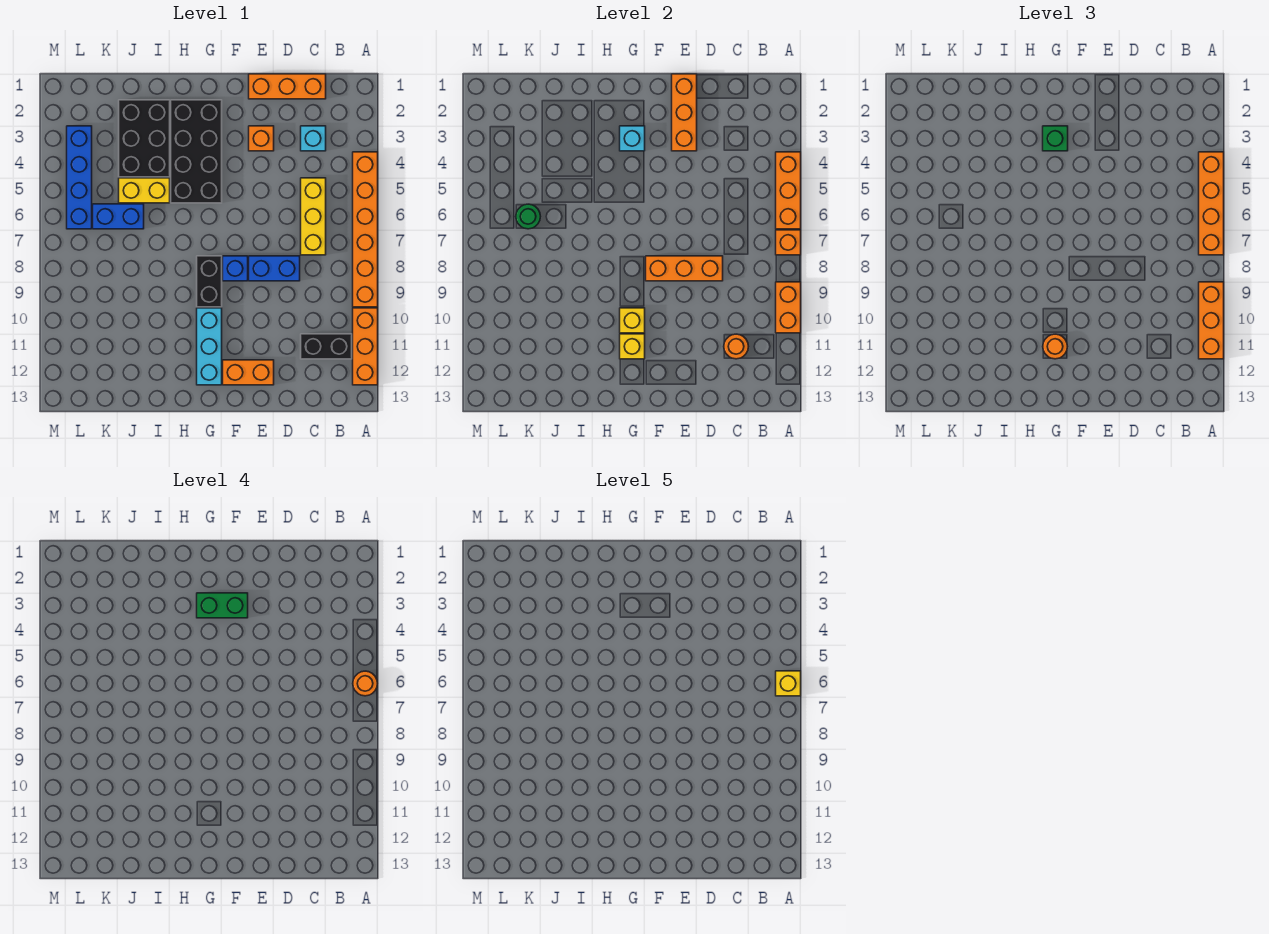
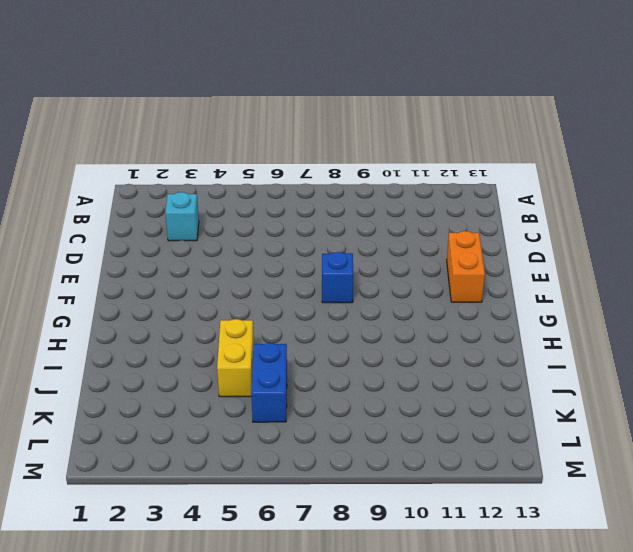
none -> orange brick A4:A9 level 1
none -> orange brick A10:A12 level 1
none -> black brick B11:C11 level 1
none -> orange brick C1:E1 level 1

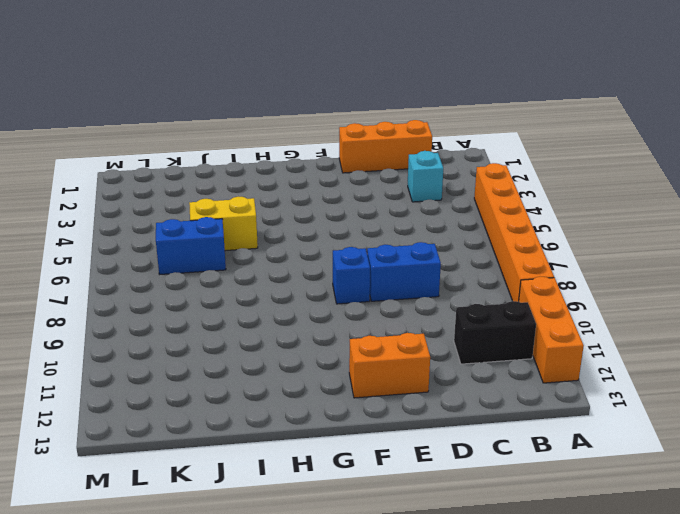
none -> yellow brick C5:C7 level 1
none -> orange brick E3 level 1
none -> black brick G2:H5 level 1
none -> black brick G8:G9 level 1

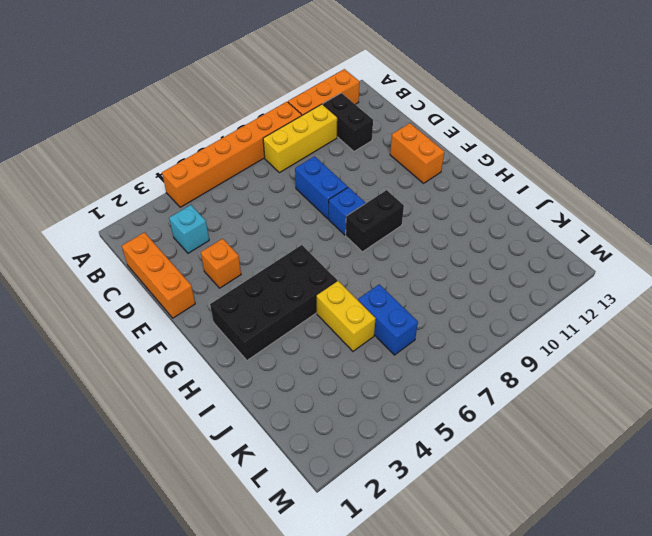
yellow brick B8:B10 level 1 -> yellow brick C5:C7 level 1
none -> cyan brick G10:G12 level 1
none -> black brick I2:J4 level 1
none -> blue brick L3:L6 level 1
none -> orange brick A4:A6 level 2

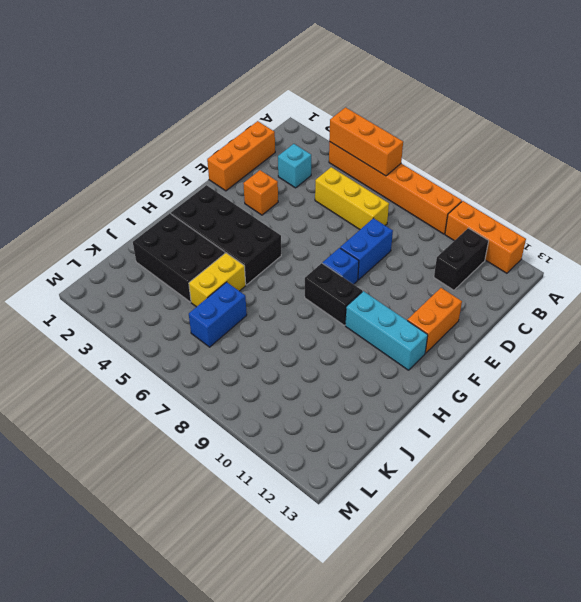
none -> blue brick L3:L6 level 1
none -> orange brick A7 level 2
none -> orange brick A9:A10 level 2
none -> orange round brick C11 level 2

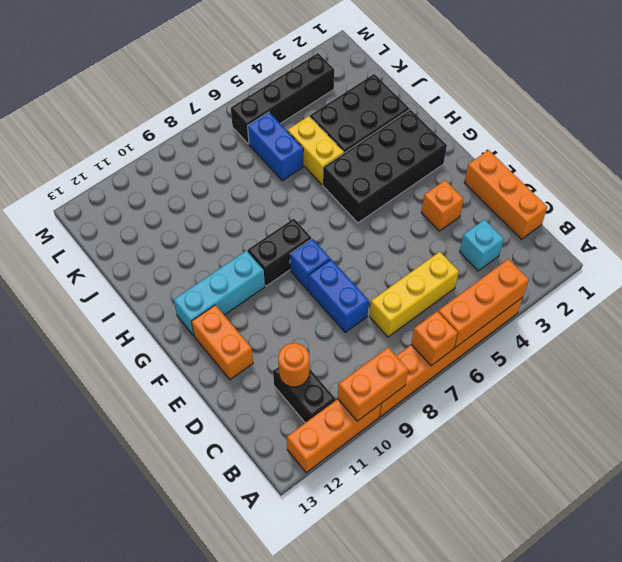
black brick L3:L6 level 1 -> blue brick L3:L6 level 1
none -> orange brick D8:F8 level 2
none -> orange brick E1:E3 level 2
none -> cyan brick G3 level 2
none -> yellow brick G10 level 2

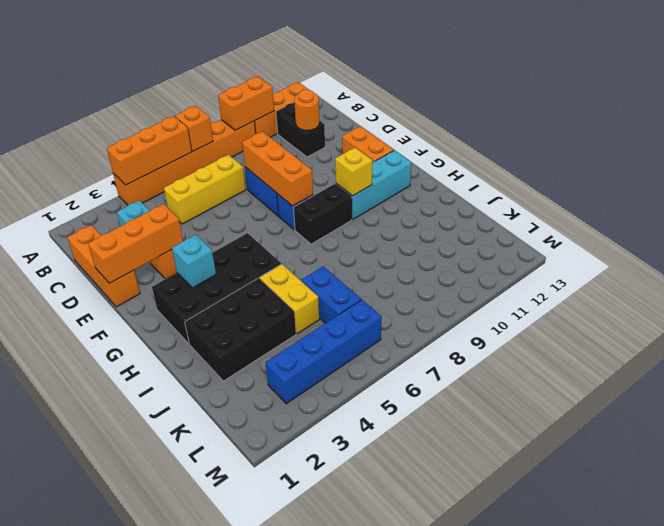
none -> yellow brick G11 level 2
none -> green round brick K6 level 2
none -> orange brick A4:A7 level 3
none -> orange brick A9:A11 level 3

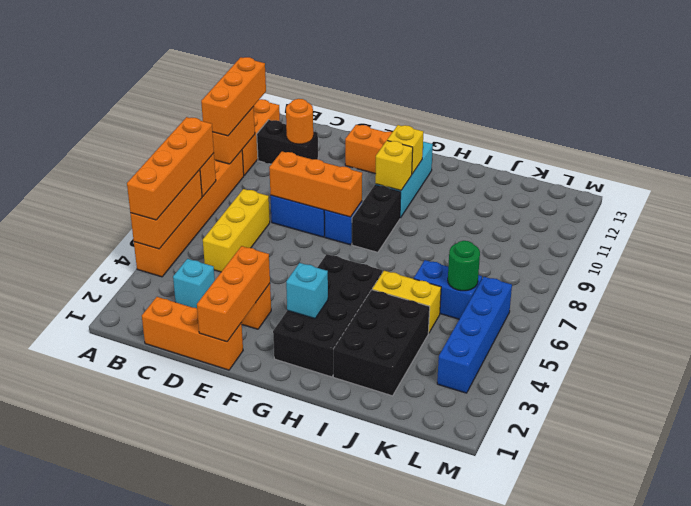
none -> green brick G3 level 3
none -> orange round brick G11 level 3
none -> orange round brick A6 level 4
none -> green brick F3:G3 level 4

